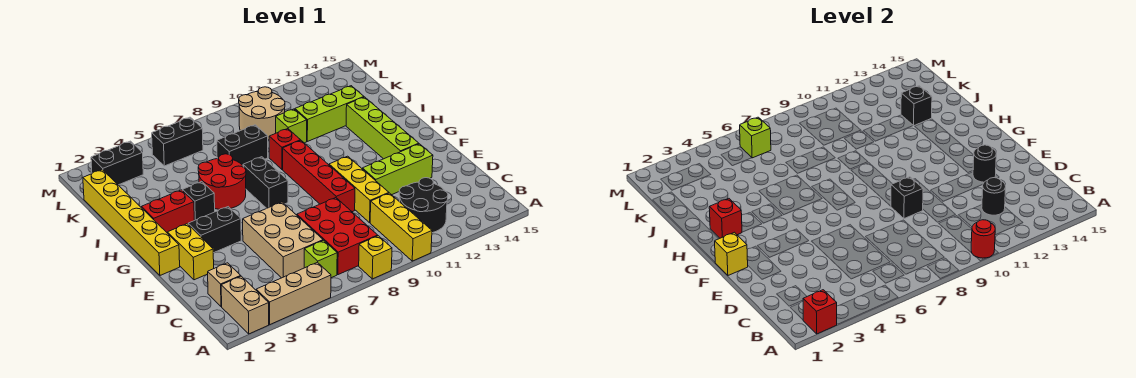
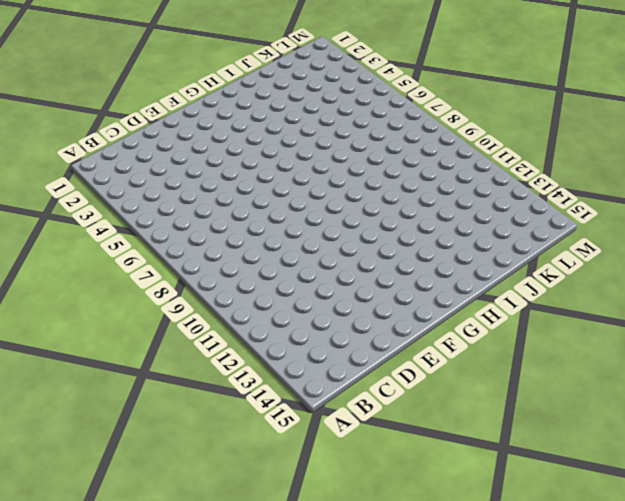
none -> tan brick A2:B2 level 1
none -> tan brick A3:A5 level 1
none -> yellow brick A8 level 1
none -> yellow brick A10:C10 level 1

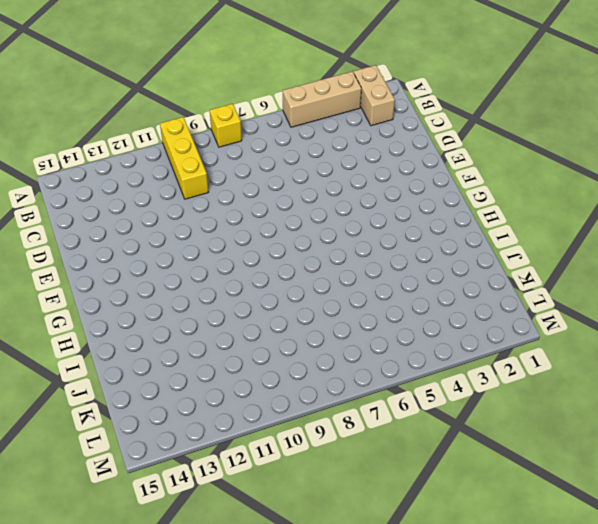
none -> lime brick B6 level 1
none -> red brick B7:D8 level 1
none -> black round brick B11:C12 level 1
none -> tan brick C2 level 1

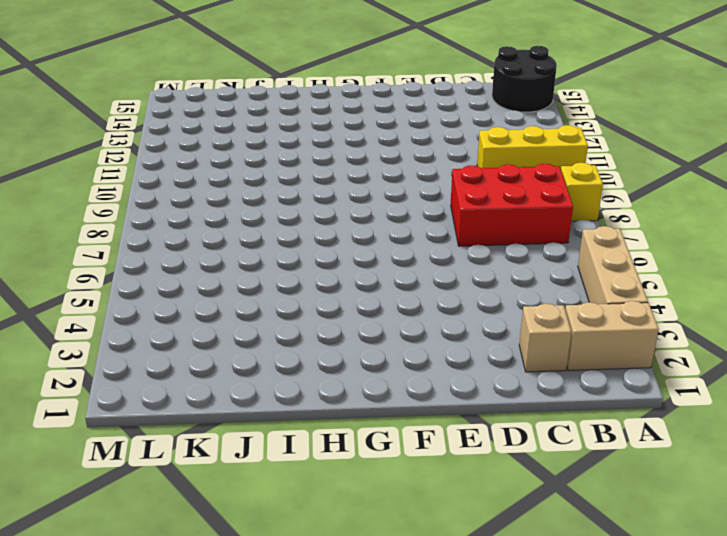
black round brick A14:B15 level 1 -> black round brick B11:C12 level 1
none -> lime brick B6 level 1
none -> tan brick C5:E6 level 1
none -> yellow brick D10:F10 level 1
none -> yellow brick E2:F2 level 1

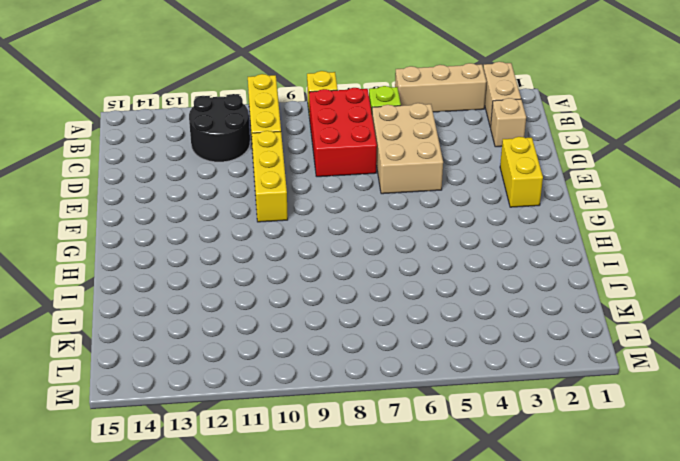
none -> red brick E9:H9 level 1
none -> lime brick E11:E13 level 1
none -> yellow brick F1:K1 level 1
none -> black brick F3:F4 level 1

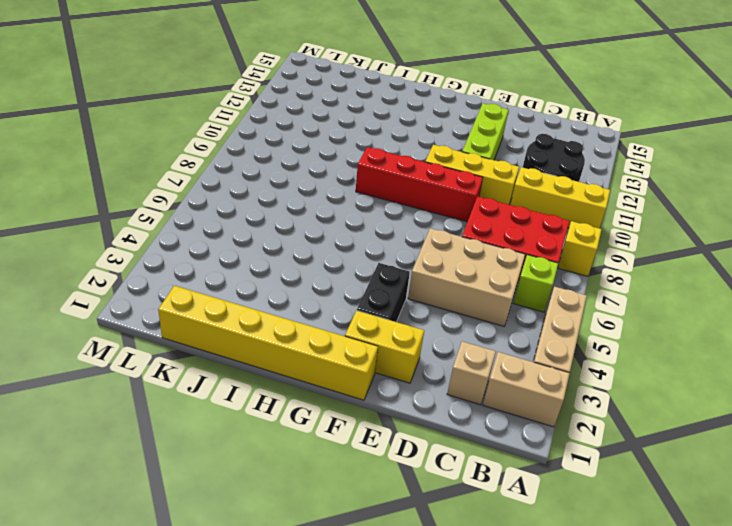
none -> lime brick F13:I13 level 1
none -> black brick G7:H7 level 1
none -> red brick H2:H3 level 1
none -> black brick H4 level 1

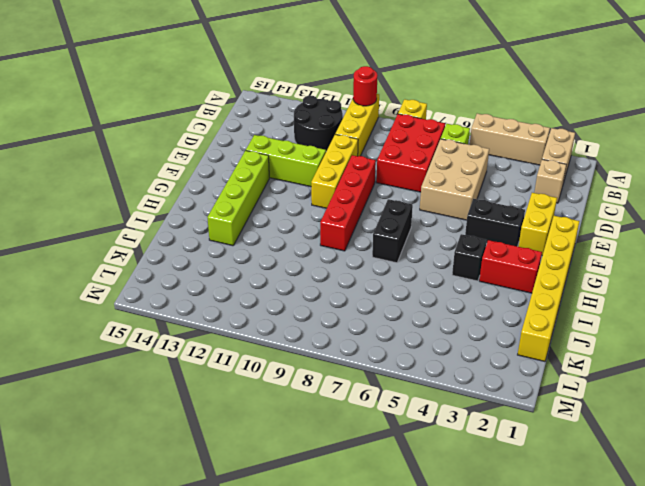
none -> red round brick H5:I6 level 1
none -> red brick I9 level 1
none -> black brick J7:J8 level 1
none -> lime brick J10 level 1

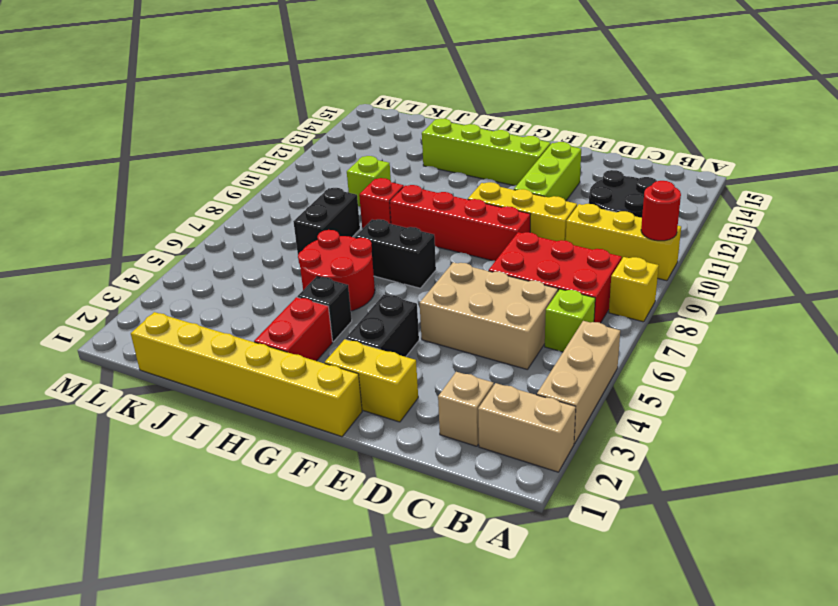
none -> lime brick J11:J13 level 1
none -> tan round brick K9:L10 level 1
none -> black brick L2:L3 level 1
none -> black brick L5:L6 level 1

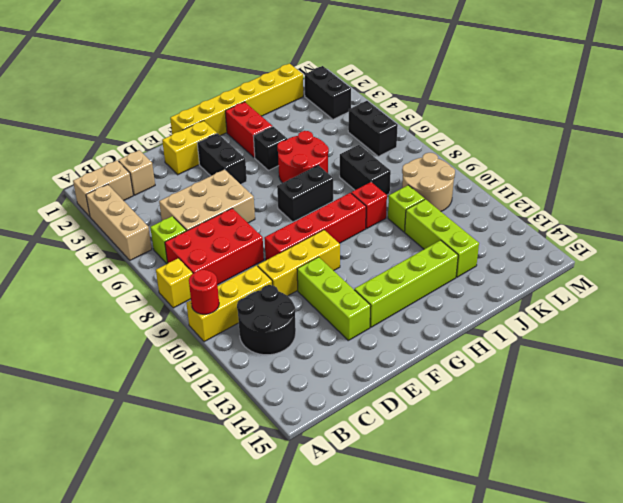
none -> red brick A2 level 2
none -> black round brick C12 level 2
none -> black brick E9 level 2
none -> black round brick E13 level 2

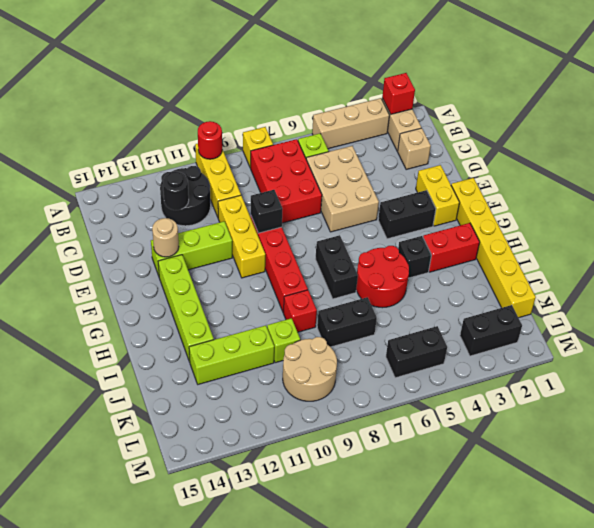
tan round brick E13 level 2 -> black round brick E13 level 2
none -> yellow brick F1 level 2
none -> red brick H2 level 2
none -> black brick J13 level 2
none -> lime brick L6 level 2

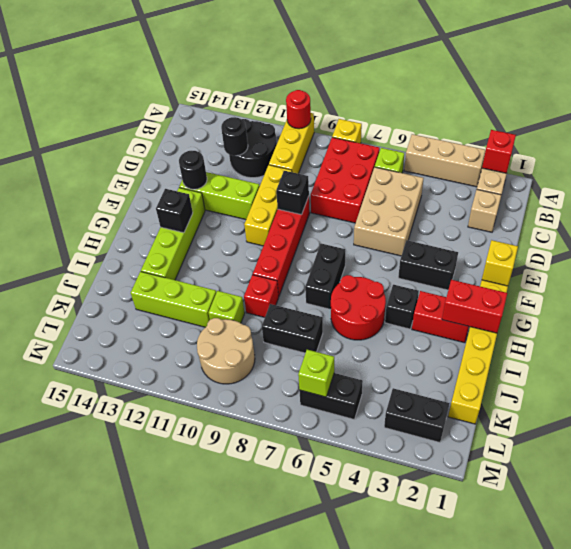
black brick G13 level 2 -> black brick J13 level 2
red brick H1:H2 level 2 -> red brick H2 level 2
none -> yellow brick E2:F2 level 1

